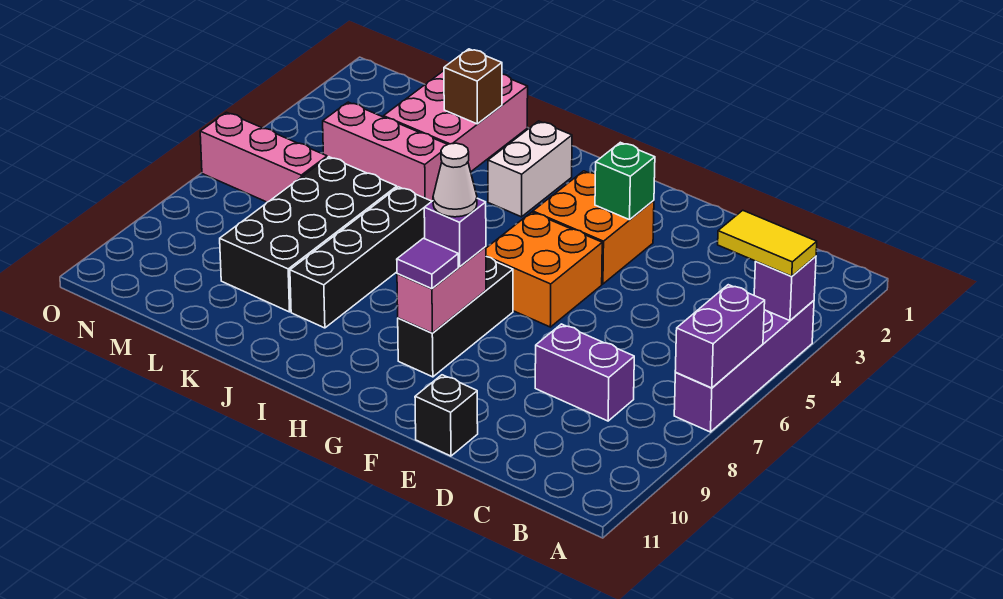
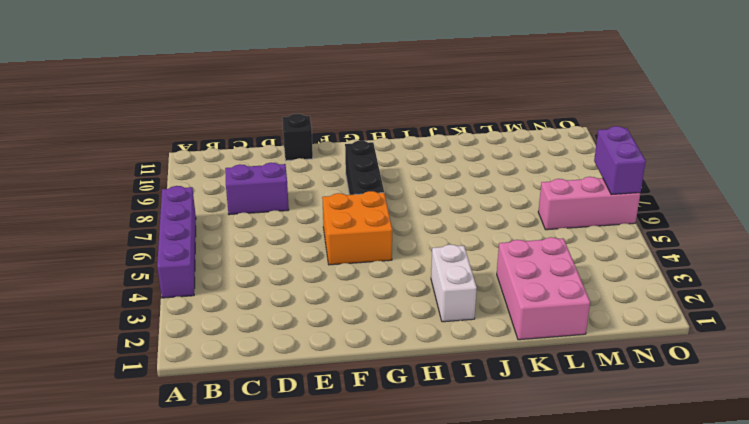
purple brick O6:O7 level 2 -> purple brick A6:A7 level 2
none -> orange brick F3:G4 level 1
none -> black brick J6:J9 level 1
none -> pink brick K4:M4 level 1

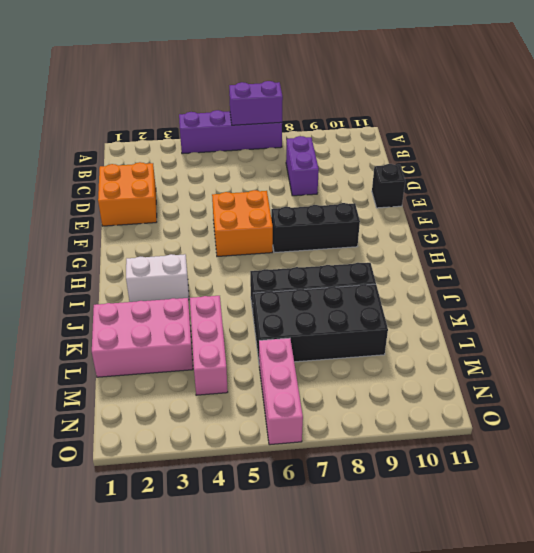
orange brick D1:E2 level 1 -> orange brick F3:G4 level 1
none -> purple brick A4 level 2
none -> green brick F3 level 2
none -> pink brick G8:G9 level 2

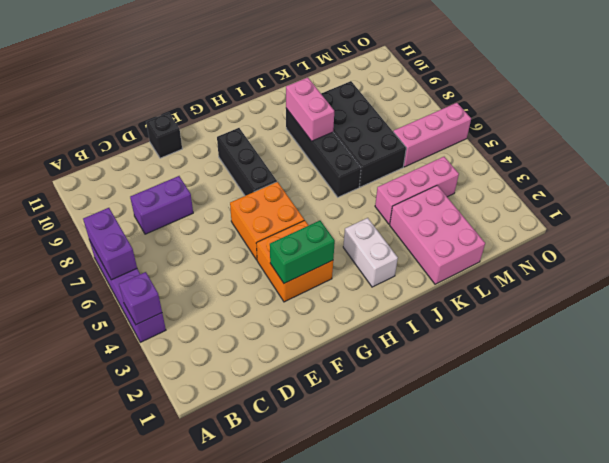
green brick F3:G3 level 2 -> green brick F3 level 2
pink brick J8:J9 level 2 -> pink brick G8:G9 level 2
none -> brown brick K2 level 2
none -> yellow tile A4:B4 level 3
none -> purple brick G8 level 3

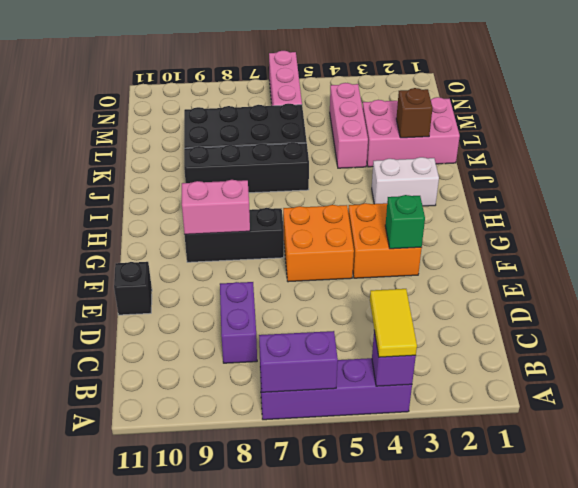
none -> purple brick G8 level 3
none -> purple tile G9 level 3
none -> white cone G8 level 4

